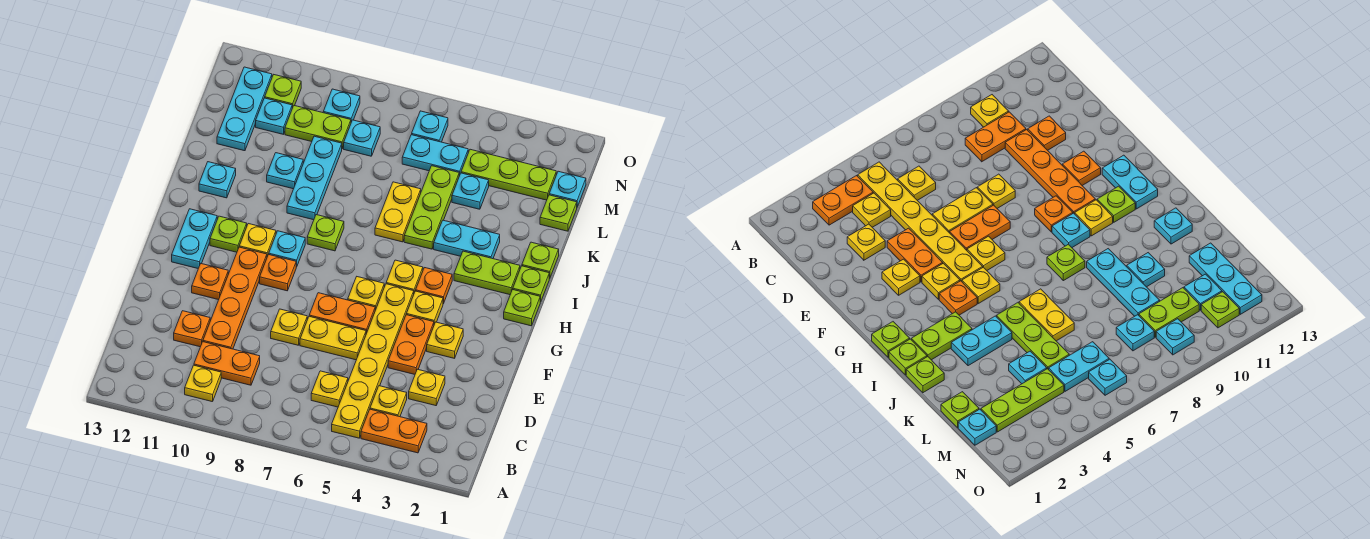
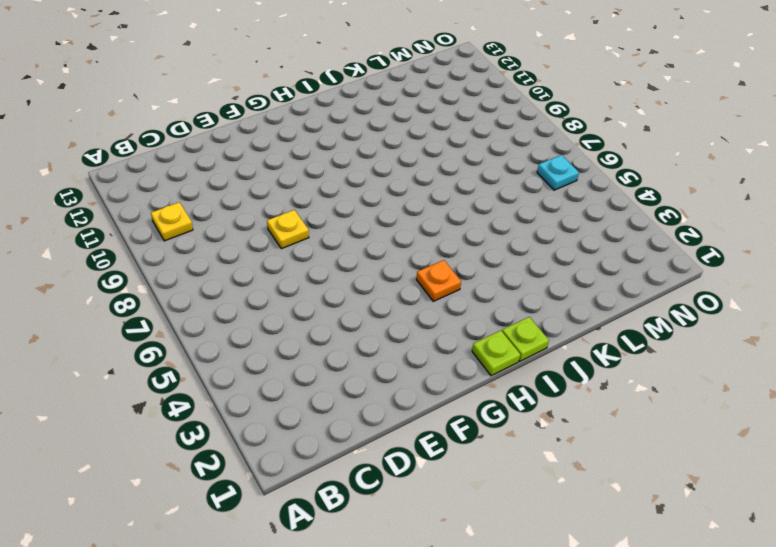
none -> orange plate B3:B4 level 1
none -> yellow plate B5:G5 level 1
none -> yellow plate C4 level 1
none -> yellow plate C6 level 1

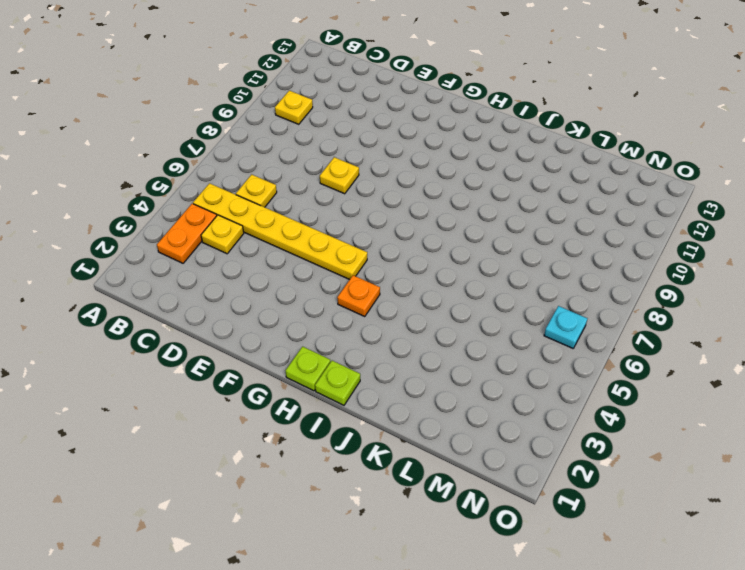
none -> orange plate C9:C10 level 1
none -> yellow plate D3 level 1
none -> orange plate D10:G10 level 1
none -> orange plate D11 level 1

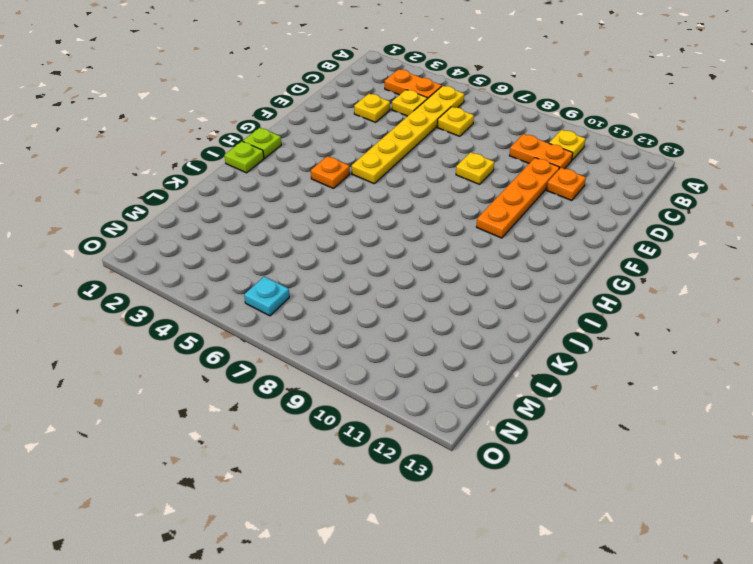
none -> orange plate E4:F4 level 1
none -> yellow plate E6:E7 level 1
none -> yellow plate F3 level 1
none -> orange plate F6:F7 level 1

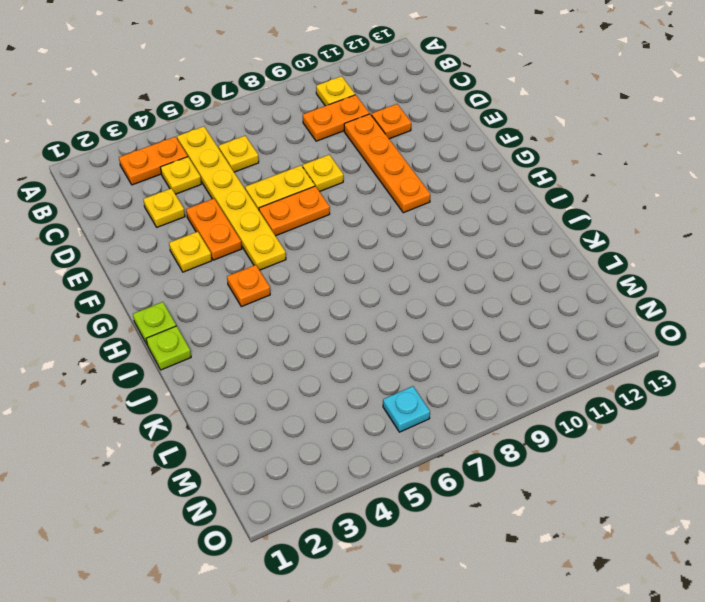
none -> orange plate F11 level 1
none -> yellow plate G4 level 1
none -> yellow plate G6 level 1
none -> orange plate G9 level 1

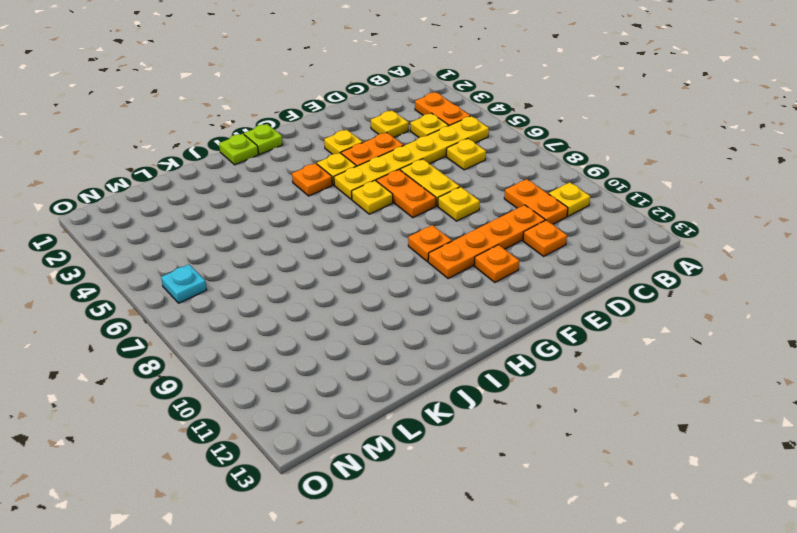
none -> cyan plate G12:H12 level 1
none -> yellow plate H5 level 1
none -> cyan plate H9 level 1
none -> yellow plate H10 level 1

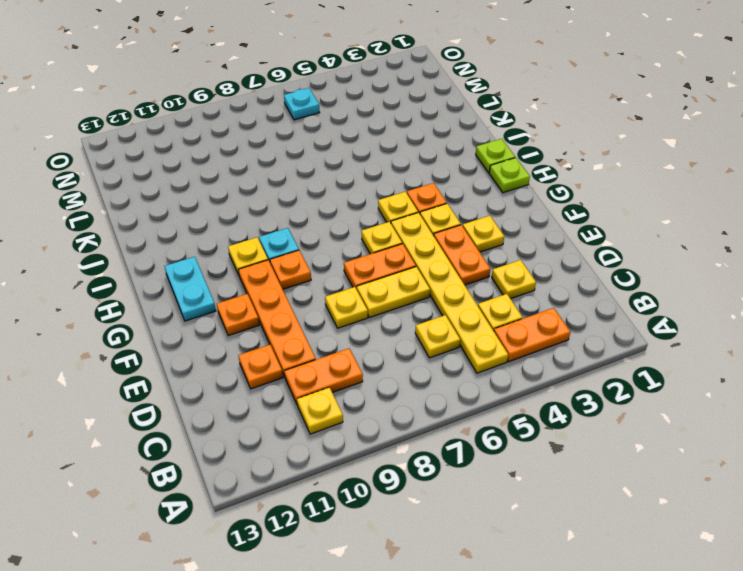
none -> lime plate H11 level 1
none -> lime plate I2:I3 level 1
none -> lime plate I8 level 1
none -> lime plate J1 level 1

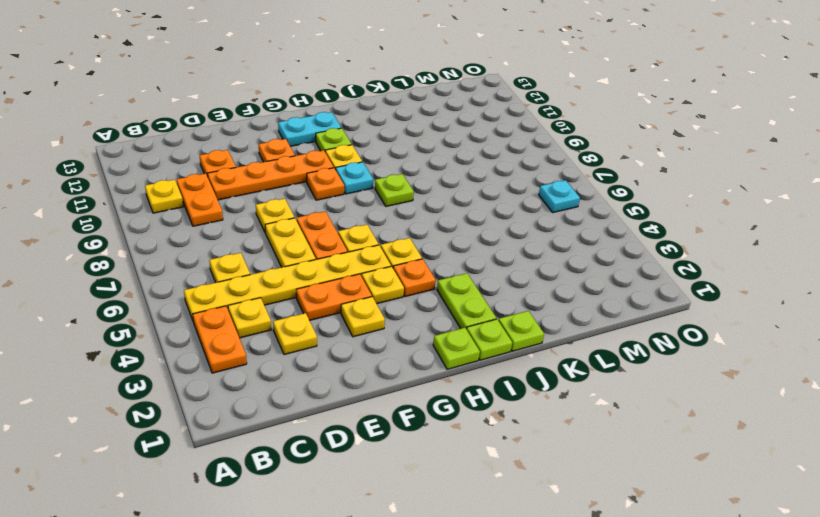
none -> cyan plate J3:J4 level 1
none -> lime plate J5:L5 level 1
none -> yellow plate J6:K6 level 1
none -> cyan plate J9:L9 level 1

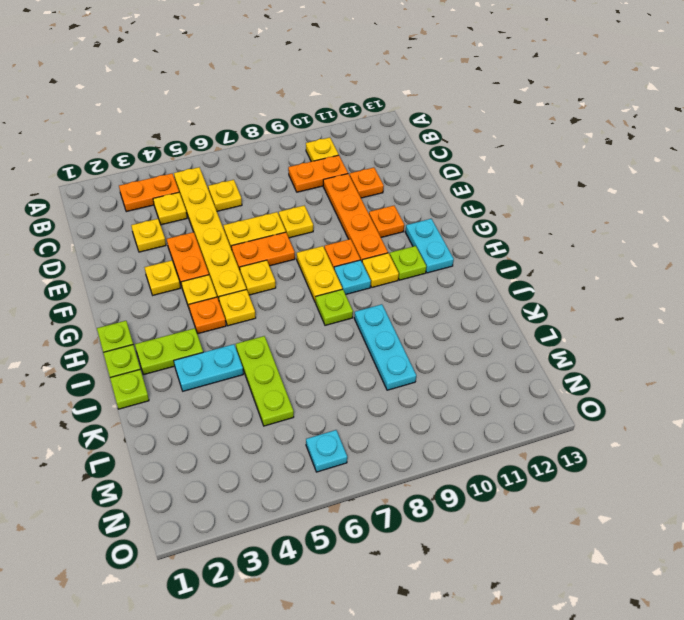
yellow plate G8:H8 level 1 -> yellow plate J6:K6 level 1
none -> cyan plate J12 level 1
none -> cyan plate K10 level 1
none -> lime plate L1 level 1
none -> cyan plate L4 level 1

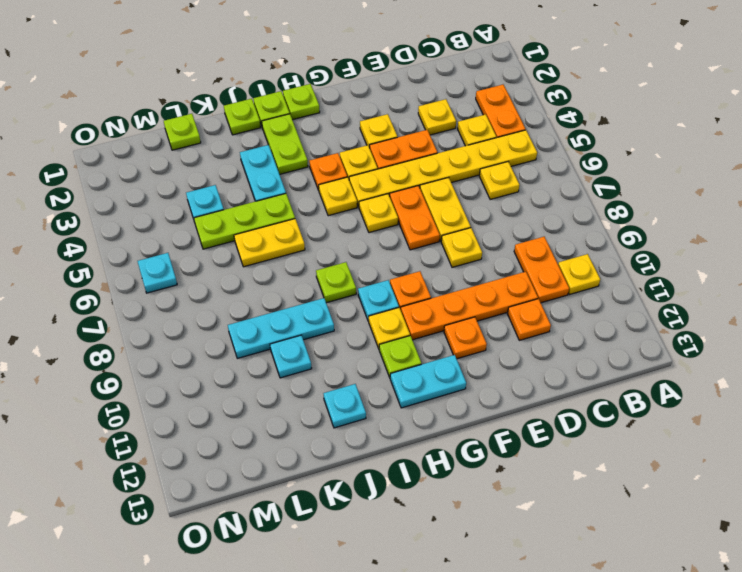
none -> cyan plate L12:N12 level 1
none -> cyan plate M1 level 1
none -> lime plate M2:M4 level 1
none -> cyan plate M5:M6 level 1

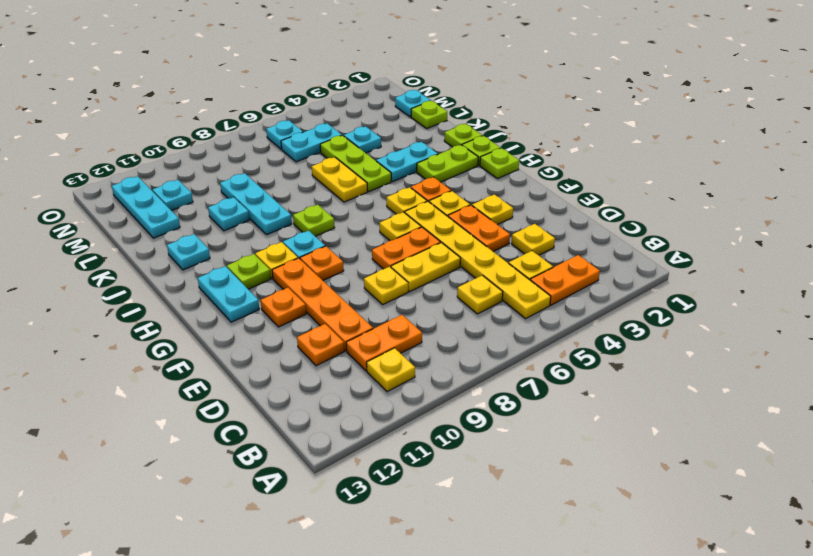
none -> lime plate M2:M4 level 1
none -> cyan plate M8 level 1
none -> lime plate M9:M10 level 1
none -> cyan plate N9 level 1

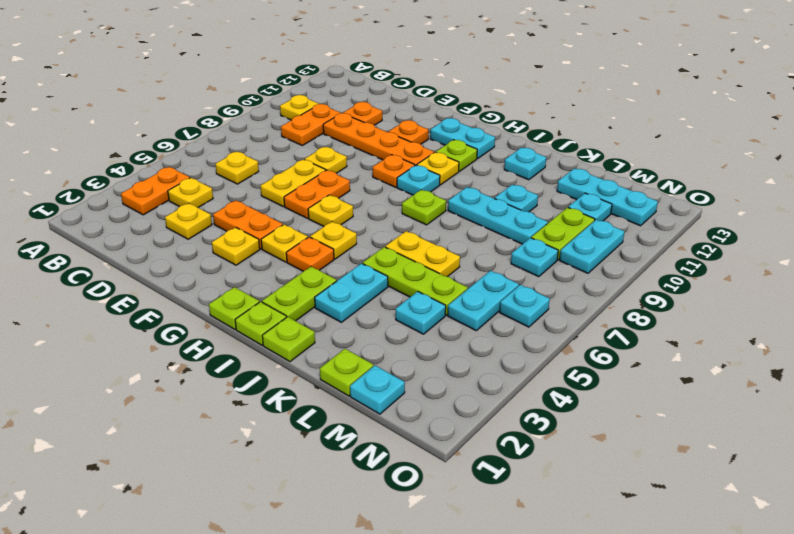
cyan plate N9:N10 level 1 -> cyan plate N9 level 1
none -> yellow plate B5:G5 level 1
none -> lime plate M2:M4 level 1
none -> lime plate N11 level 1

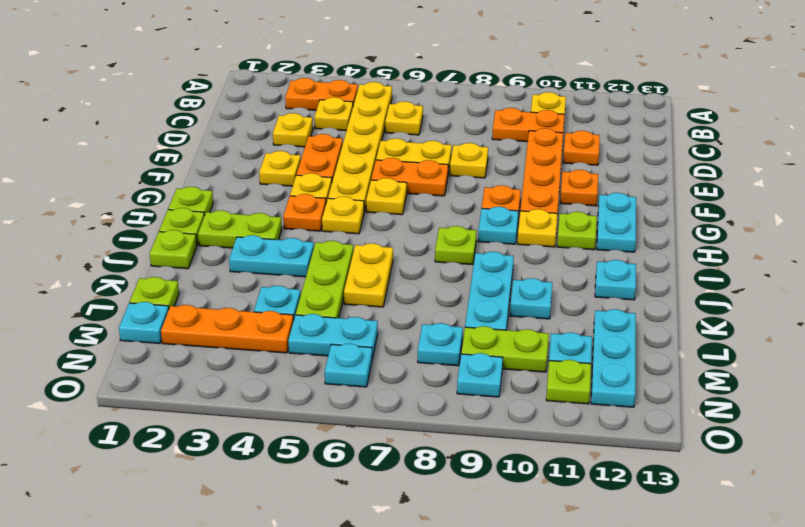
orange plate M2:M4 level 1 -> lime plate M2:M4 level 1

